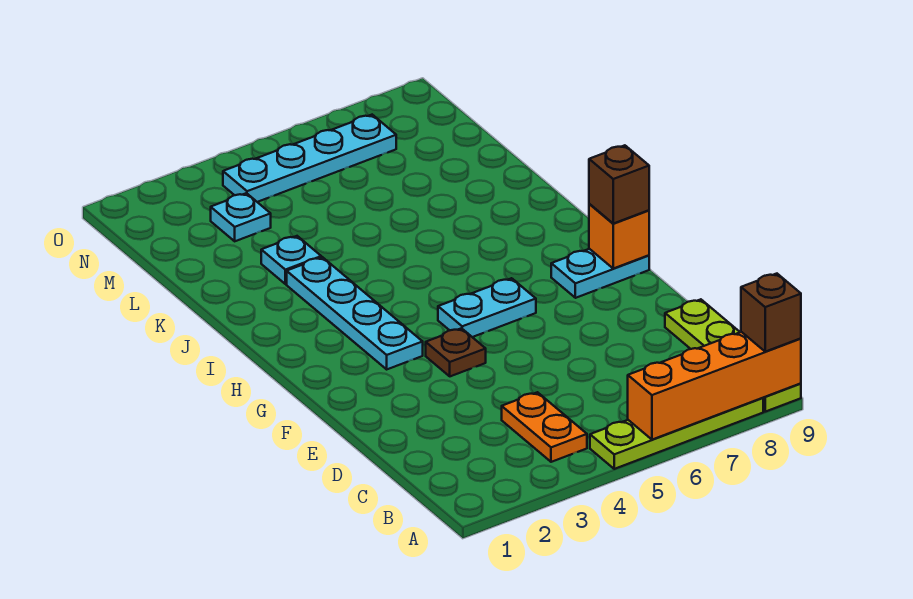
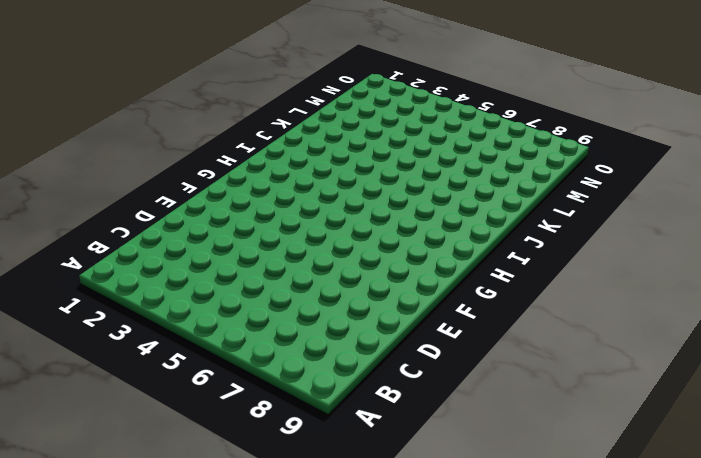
none -> lime plate A5:A8 level 1
none -> lime plate A9:D9 level 1
none -> orange plate B4:C4 level 1

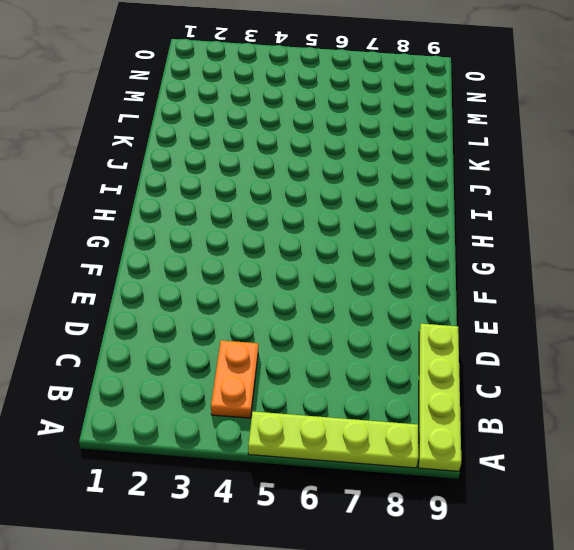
none -> brown plate F4 level 1
none -> cyan plate G3:J3 level 1
none -> cyan plate G5:G6 level 1

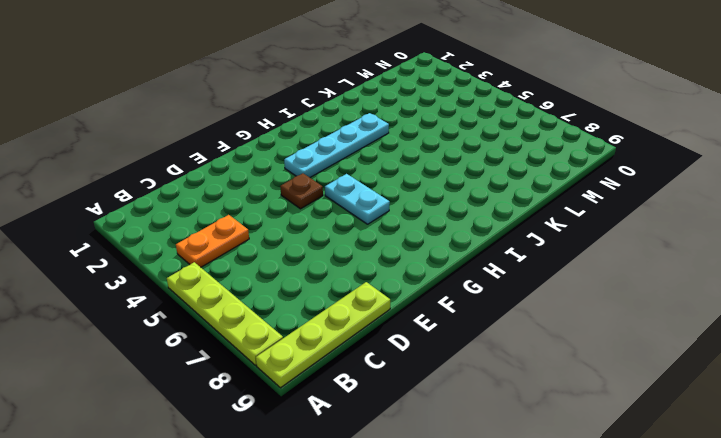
none -> cyan plate G8:G9 level 1
none -> cyan plate K3 level 1
none -> cyan plate M3 level 1

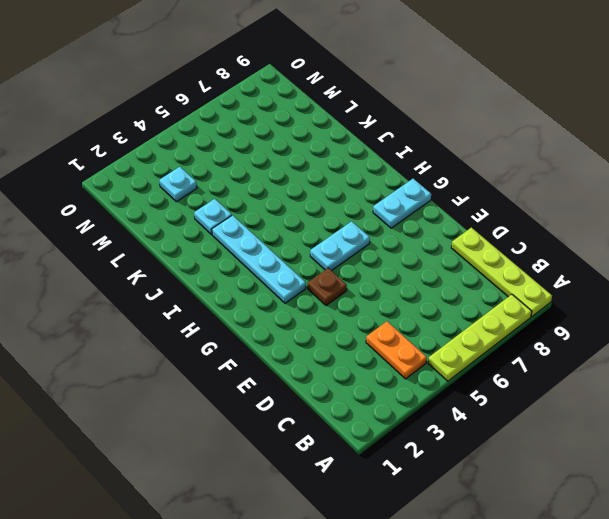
none -> cyan plate N4:N7 level 1
none -> orange brick A6:A9 level 2
none -> orange brick G9 level 2

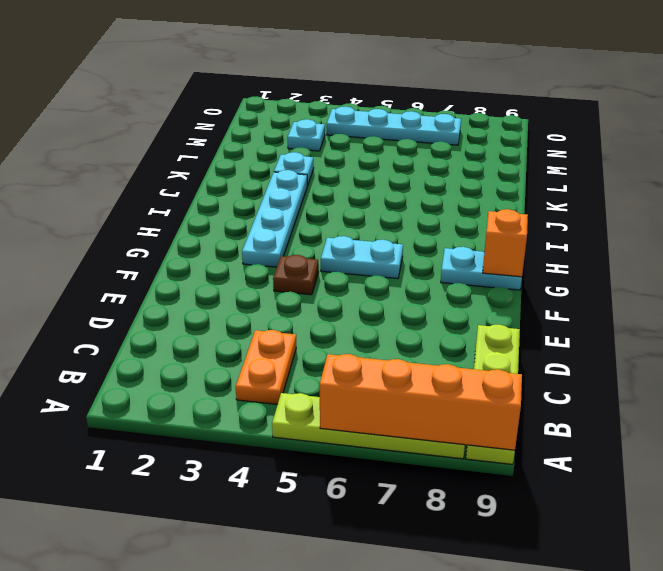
none -> brown brick A9 level 3
none -> brown brick G9 level 3

